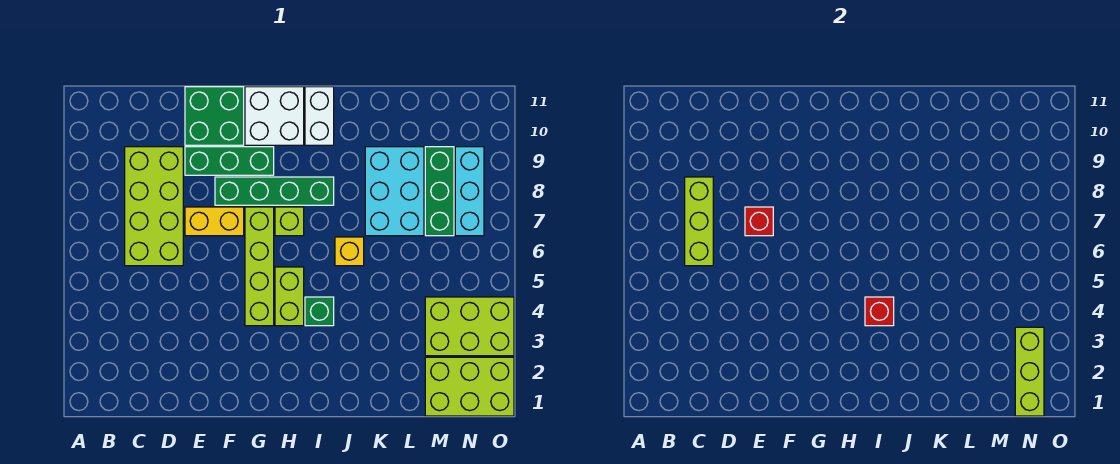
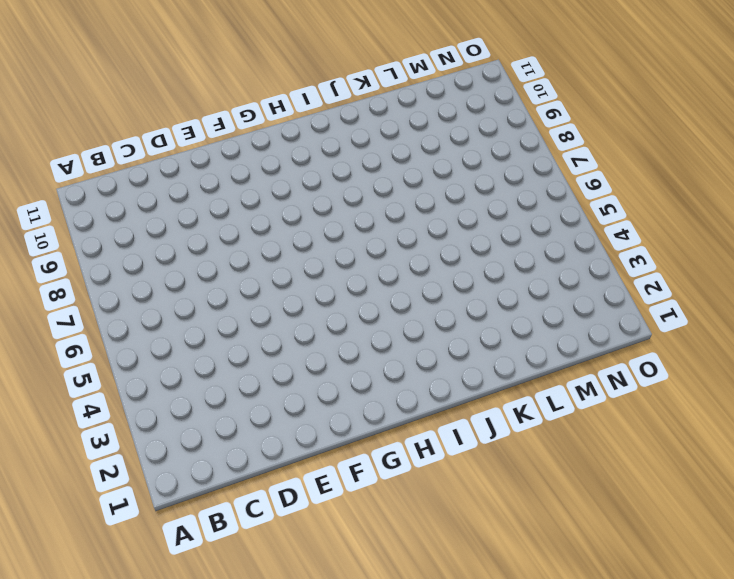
none -> lime brick C6:D9 level 1
none -> yellow brick E7:F7 level 1
none -> green brick E9:G9 level 1

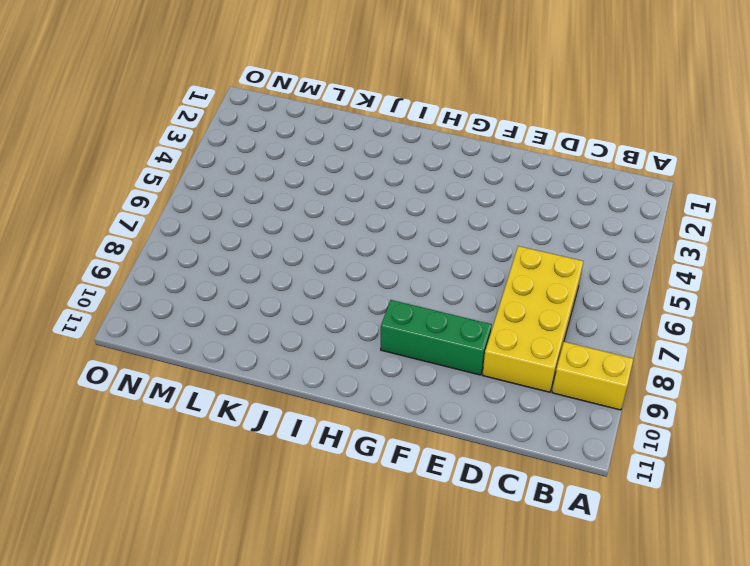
yellow brick A9:B9 level 1 -> yellow brick E7:F7 level 1
yellow brick C6:D9 level 1 -> lime brick C6:D9 level 1
none -> green brick E10:F11 level 1
none -> green brick F8:I8 level 1
none -> lime brick G4:G7 level 1

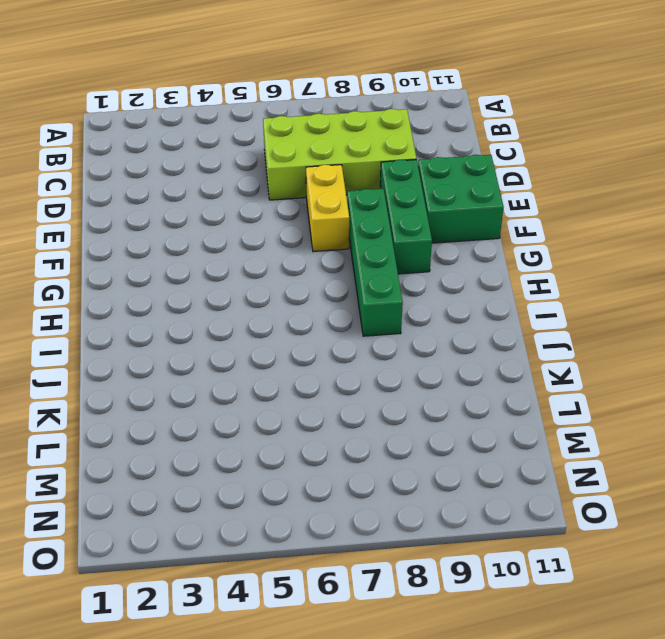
none -> lime brick G4:G7 level 1
none -> white brick G10:H11 level 1
none -> lime brick H4:H5 level 1

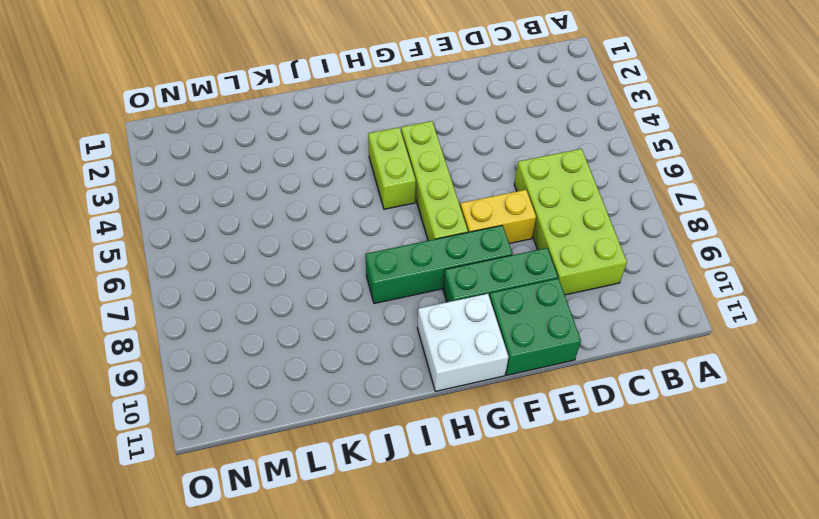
none -> lime brick H7 level 1
none -> green brick I4 level 1
none -> white brick I10:I11 level 1

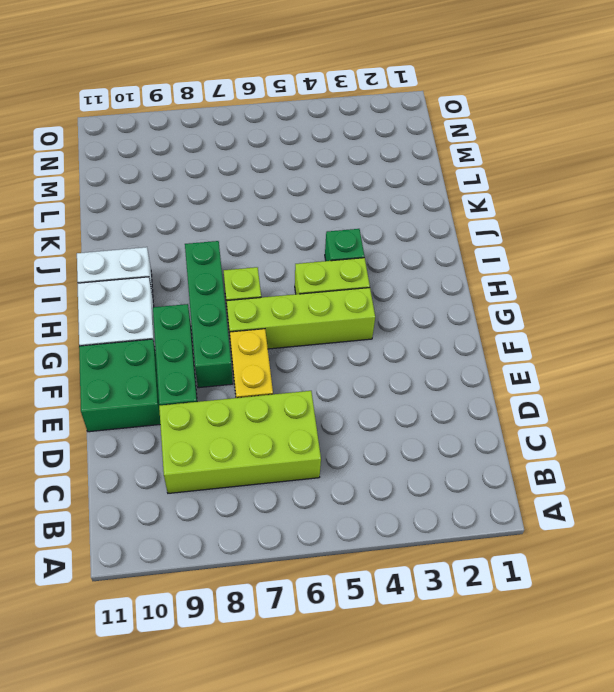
none -> yellow brick J6 level 1
none -> cyan brick K7:L9 level 1
none -> lime brick M1:O2 level 1

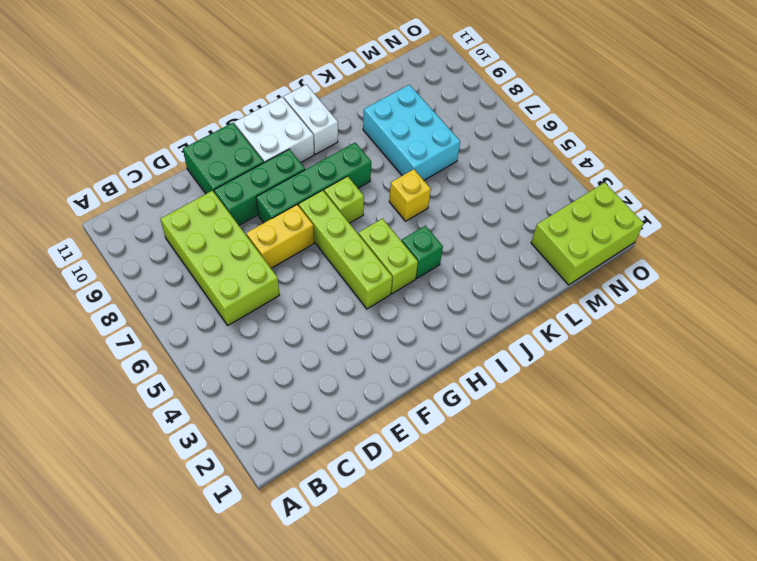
none -> lime brick M3:O4 level 1
none -> green brick M7:M9 level 1
none -> cyan brick N7:N9 level 1

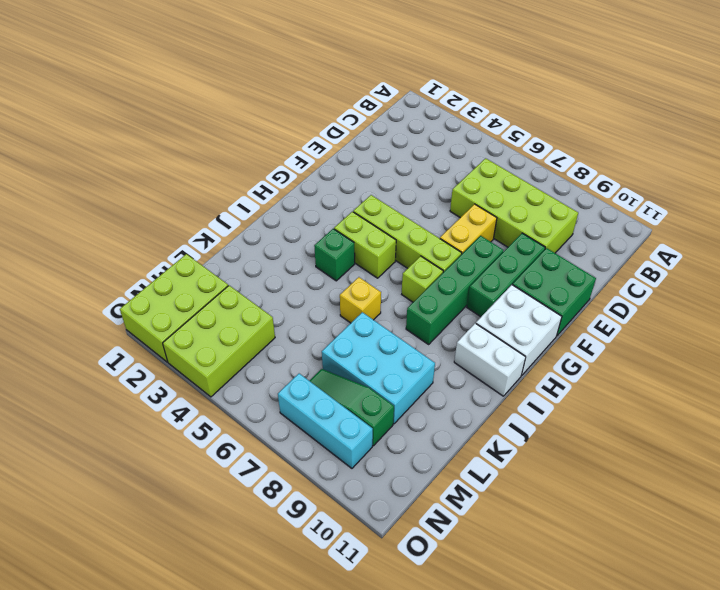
green slope M7:M9 level 1 top 9 -> green brick M7:M9 level 1
none -> lime brick C6:C8 level 2
none -> red brick E7 level 2
none -> red brick I4 level 2

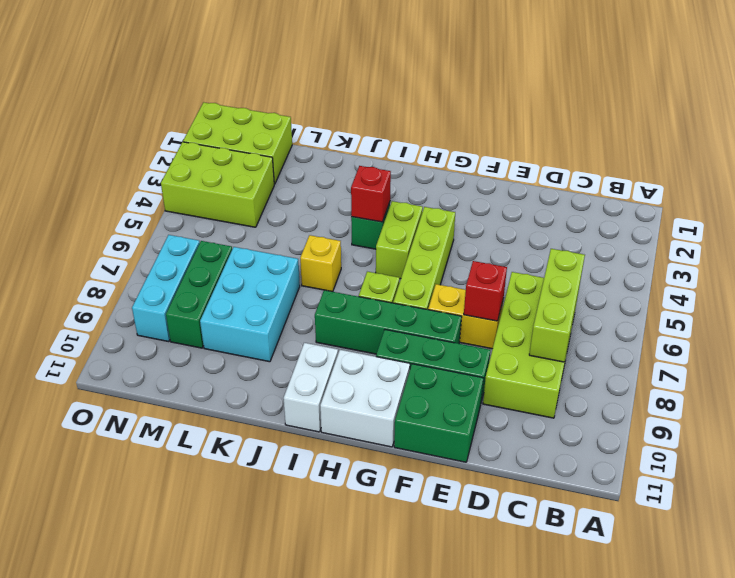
none -> lime brick N1:N3 level 2

